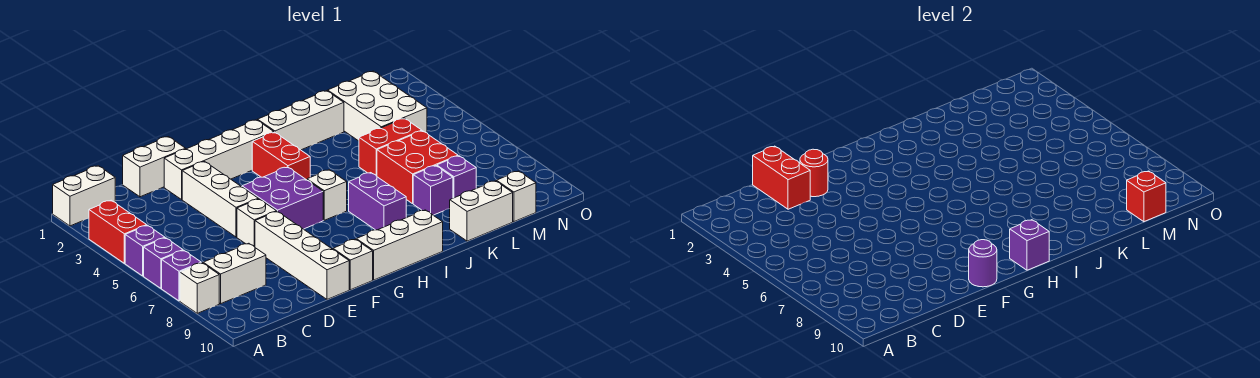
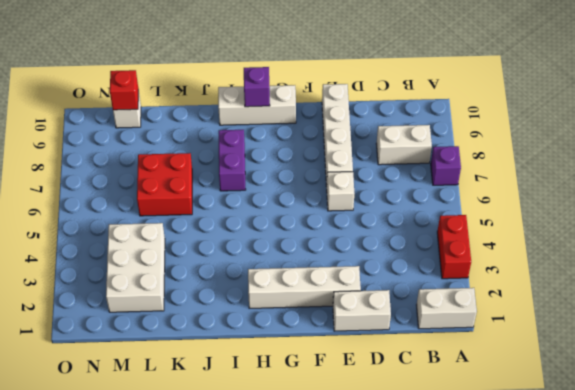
none -> purple brick A5 level 1
none -> purple brick A6 level 1
none -> white brick A8 level 1
none -> white brick E3:E5 level 1

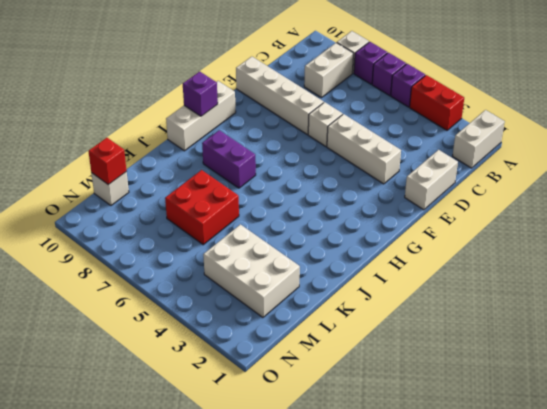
none -> white brick E2:H2 level 1
none -> purple brick F5:G6 level 1
none -> white brick F10 level 1
none -> red brick H3:H4 level 1

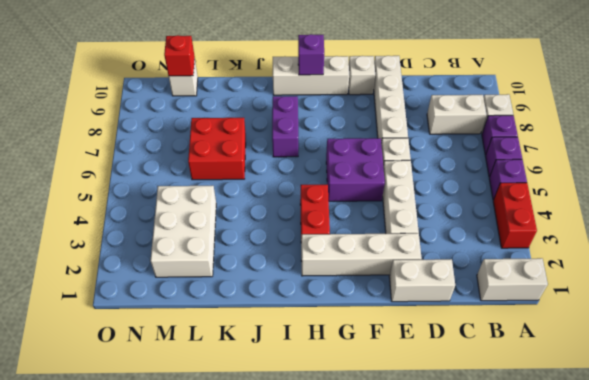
none -> white brick H6 level 1
none -> white brick I2:K2 level 1
none -> red brick K5:L5 level 1
none -> purple brick K8 level 1

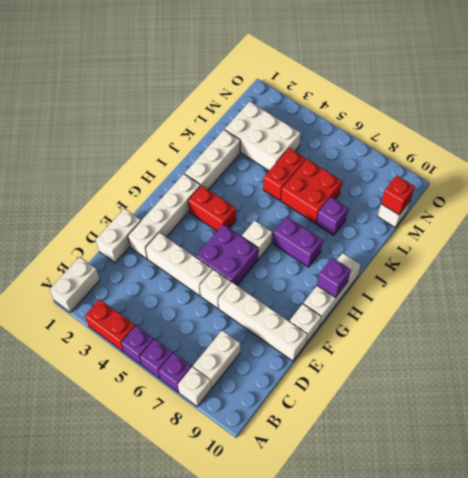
none -> white brick K10:L10 level 1
none -> purple brick L8 level 1
none -> red brick D1:D2 level 2
none -> red round brick E2 level 2

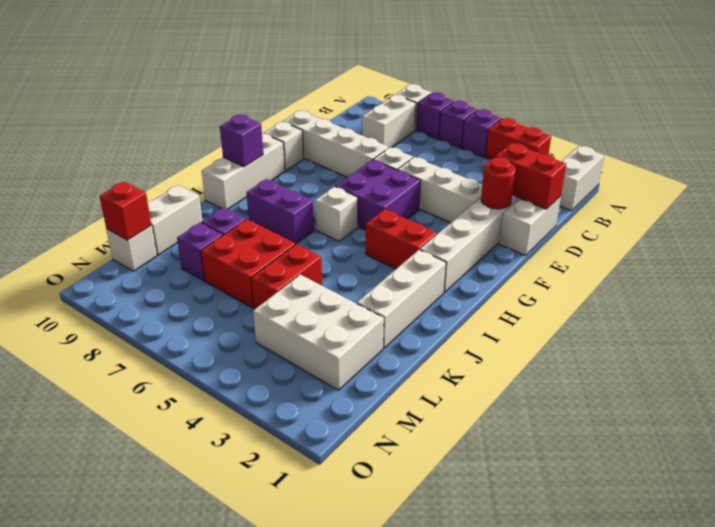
none -> purple round brick F10 level 2

